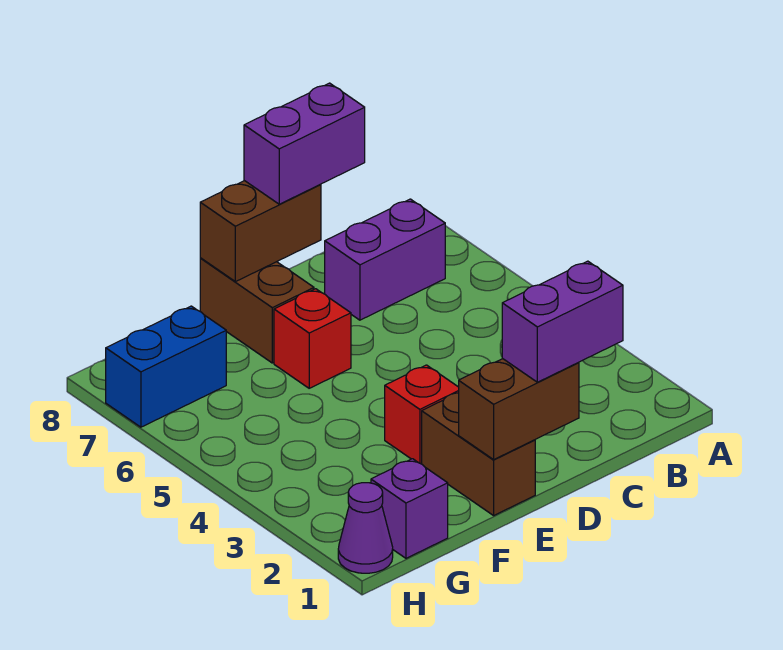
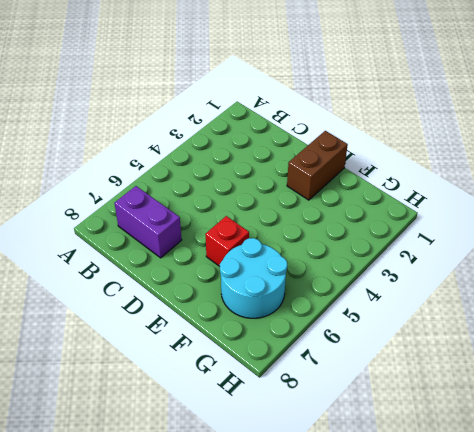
cyan round brick F6:G7 level 1 -> blue brick G7:H7 level 1
none -> red brick E3 level 1
none -> brown brick E7:E8 level 1
none -> purple brick G1 level 1

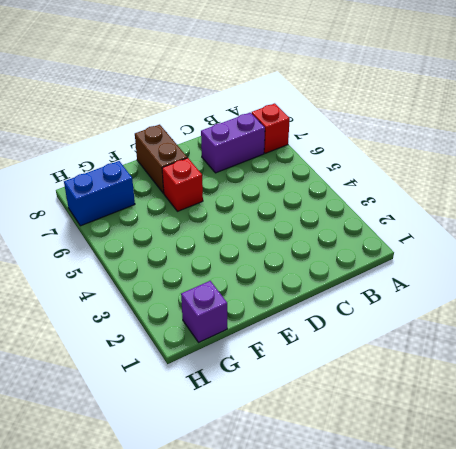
red brick A7 level 1 -> red brick E3 level 1
none -> brown brick E1:E2 level 1
none -> purple cone H1 level 1
none -> brown brick D1:E1 level 2

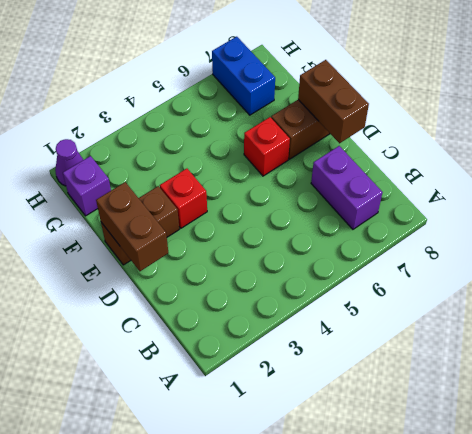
none -> purple brick C1:D1 level 3
none -> purple brick C8:D8 level 3

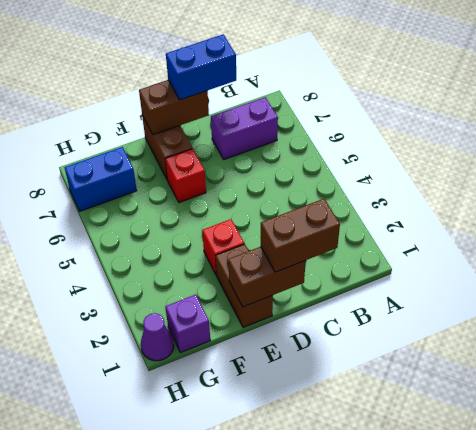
brown brick C1:D1 level 3 -> purple brick C1:D1 level 3
blue brick C8:D8 level 3 -> purple brick C8:D8 level 3

